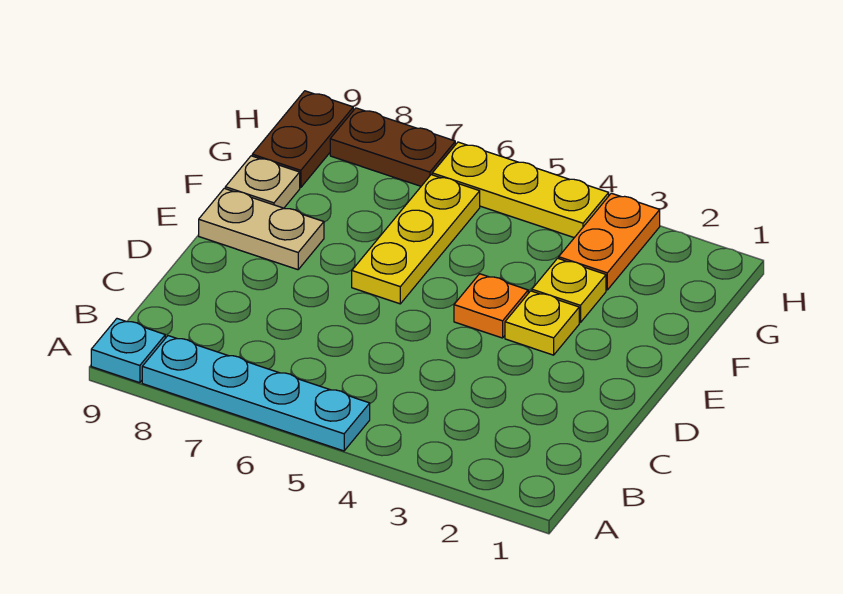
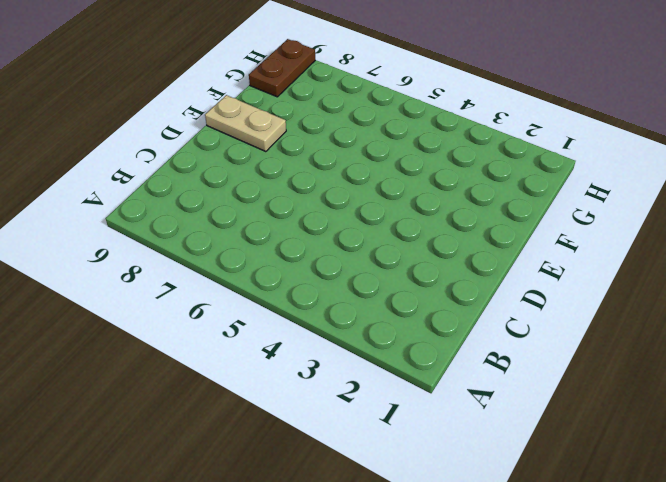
none -> cyan plate A5:A8 level 1
none -> cyan plate A9 level 1
none -> yellow plate E3 level 1

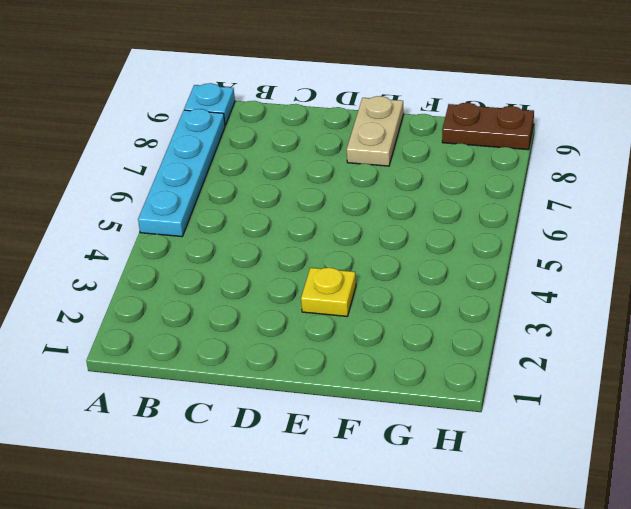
none -> orange plate E4 level 1
none -> yellow plate E6:G6 level 1
none -> yellow plate F3 level 1

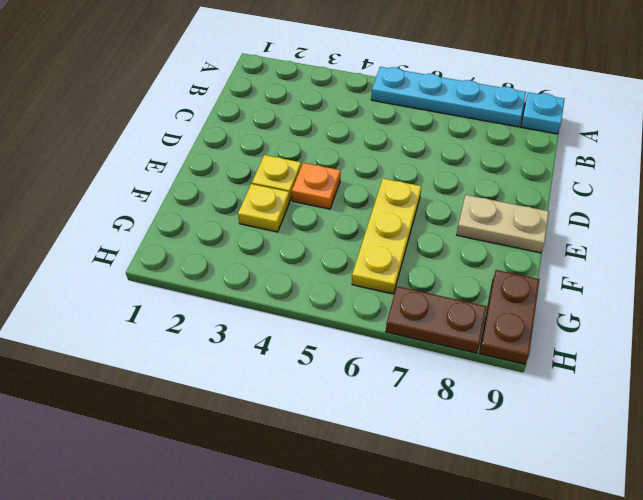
none -> tan plate F9 level 1
none -> orange plate G3:H3 level 1
none -> yellow plate H4:H6 level 1

